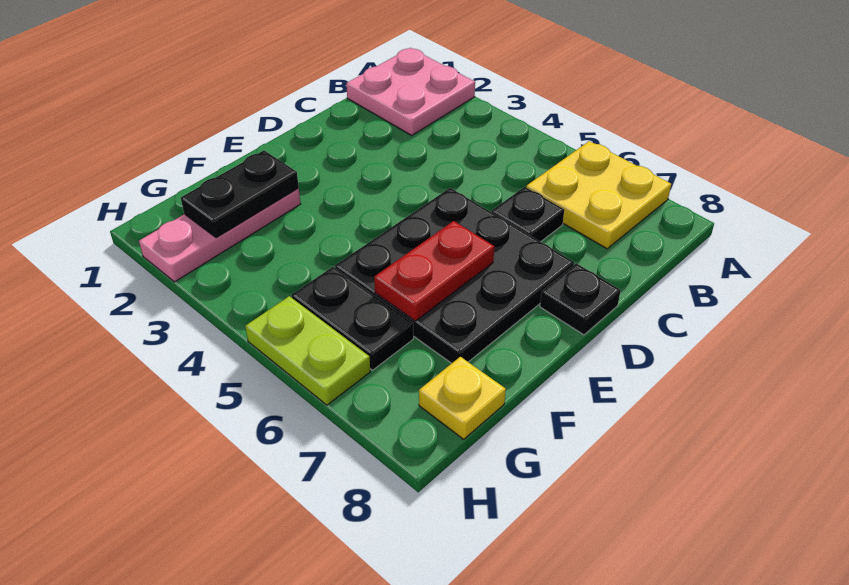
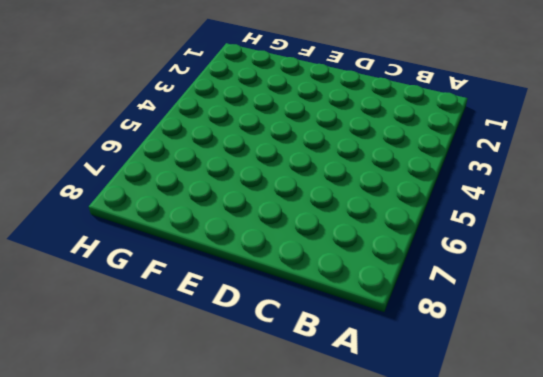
none -> pink plate A1:B2 level 1
none -> yellow plate A6:B7 level 1

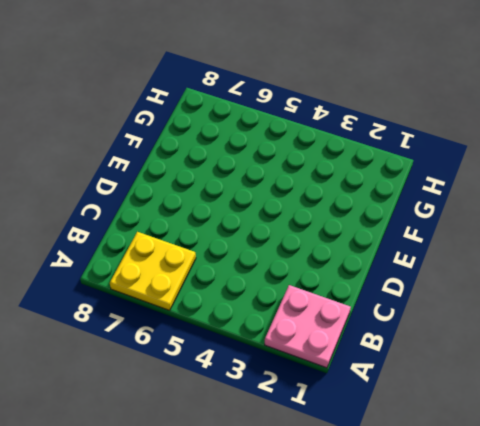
none -> black plate C6 level 1
none -> black plate D5:F7 level 1

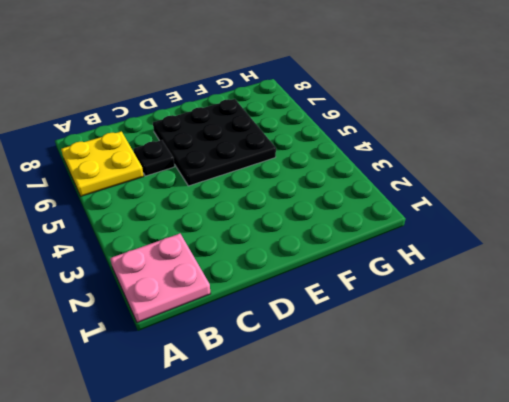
none -> black plate D8 level 1
none -> pink plate F2:H2 level 1

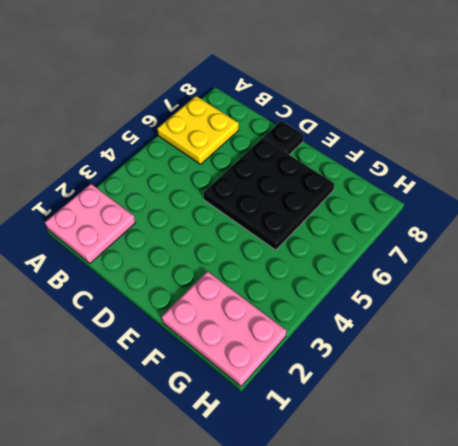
pink plate F1:H2 level 1 -> pink plate F2:H2 level 1
none -> black plate C6 level 1
none -> black plate G5:G6 level 1

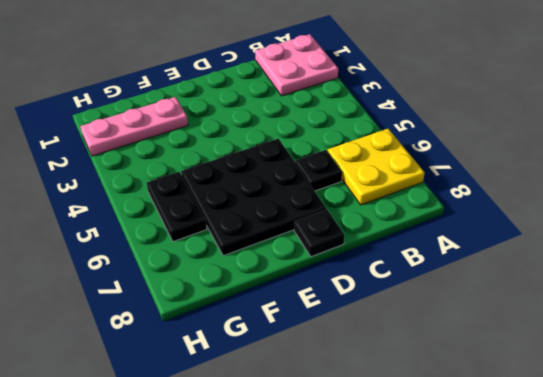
none -> yellow plate G8 level 1
none -> lime plate H5:H6 level 1

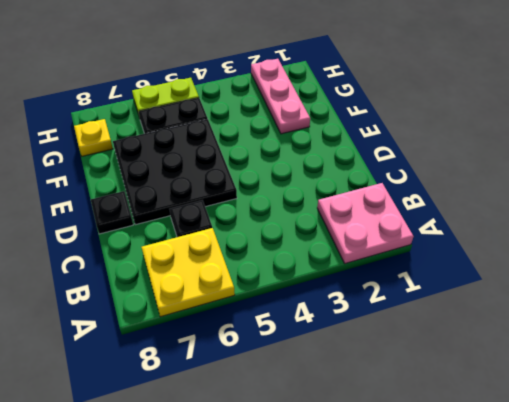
none -> red plate E6:F6 level 2
none -> black plate F2:G2 level 2

